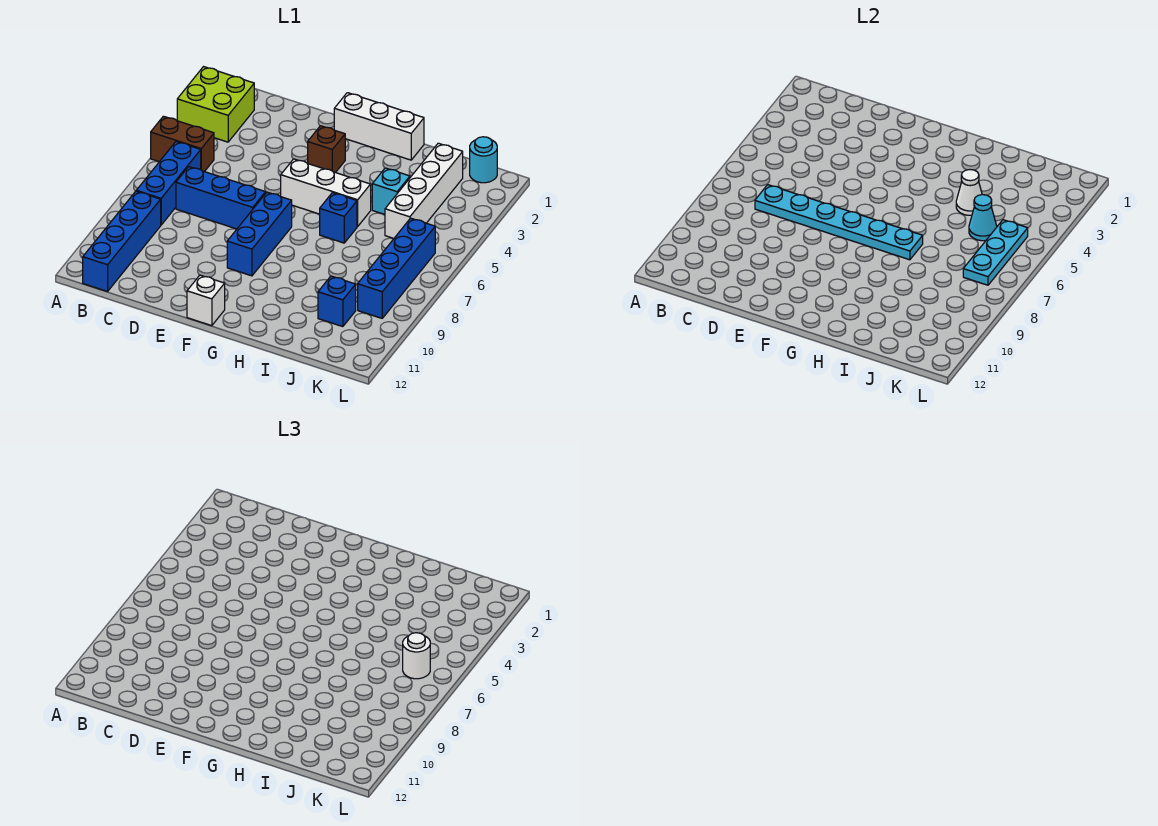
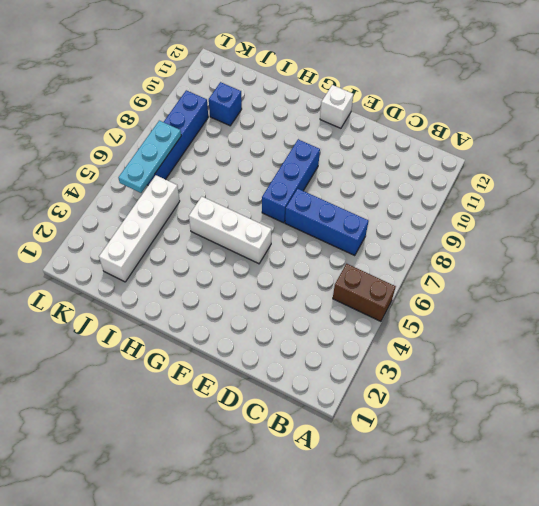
none -> lime brick A2:B3 level 1
none -> blue brick B6:B8 level 1
none -> blue brick B9:B12 level 1

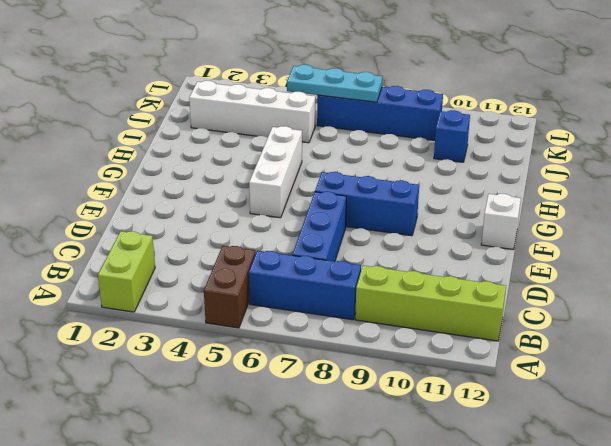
lime brick A2:B2 level 1 -> lime brick A2:B3 level 1
lime brick B9:B12 level 1 -> blue brick B9:B12 level 1
none -> white brick F1:H1 level 1
none -> brown brick F3 level 1
none -> blue brick H6 level 1

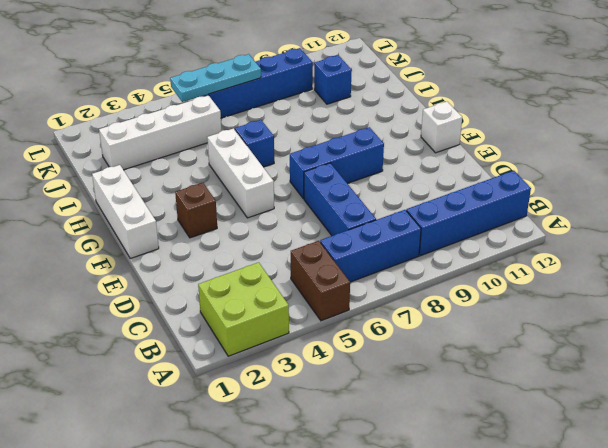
none -> cyan brick I4 level 1
none -> cyan round brick K1 level 1
none -> cyan plate C7:H7 level 2

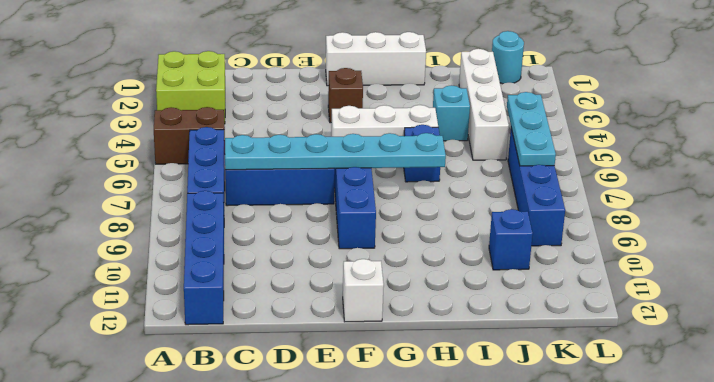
none -> white cone I4 level 2
none -> cyan cone J5 level 2
none -> white round brick K6 level 3

